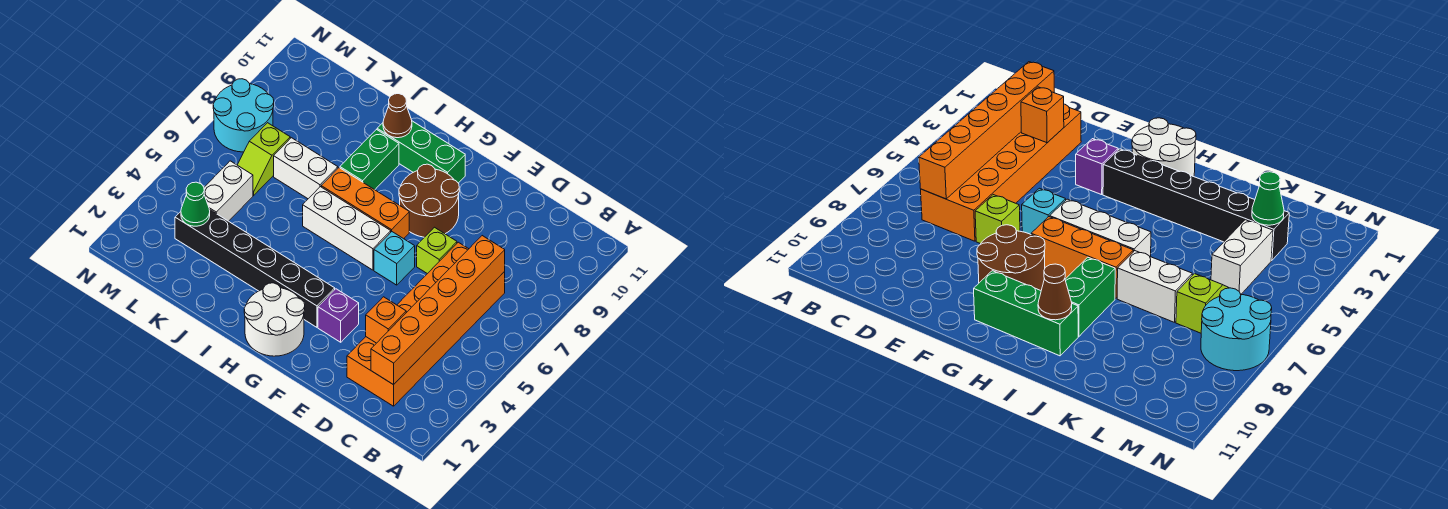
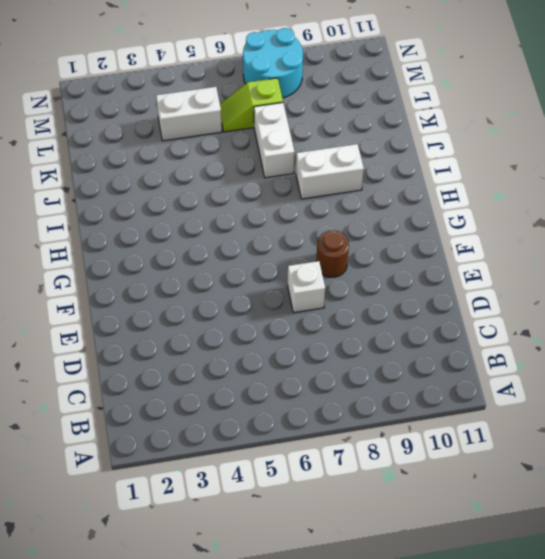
white brick E7 level 1 -> lime brick E7 level 1
brown round brick F8 level 1 -> brown round brick F8:G9 level 1
white brick I8:I9 level 1 -> green brick I8:I9 level 1
none -> orange brick C2:D7 level 1
none -> purple brick F3 level 1
none -> cyan brick F6 level 1

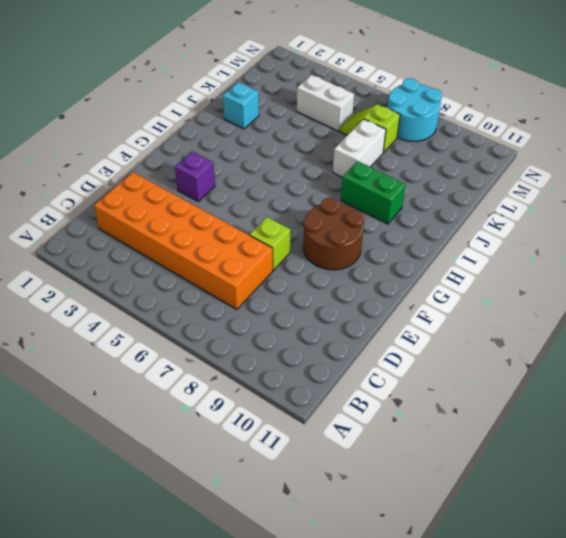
cyan brick J2 level 1 -> cyan brick F6 level 1
none -> white round brick G1:H2 level 1
none -> black brick G3:L3 level 1
none -> white brick G6:I6 level 1

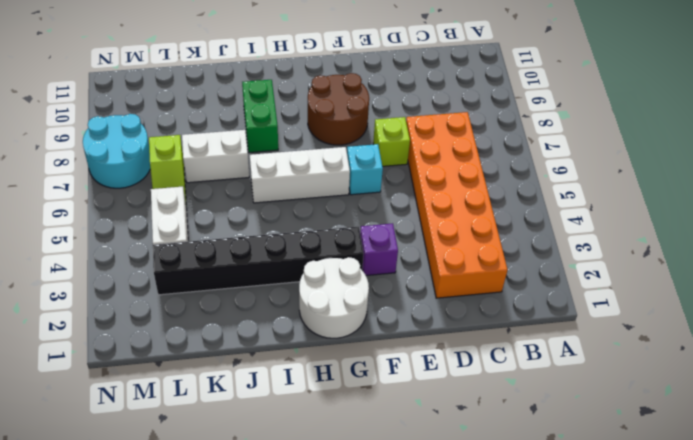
none -> orange brick G7:I7 level 1
none -> green brick G10:I10 level 1
none -> orange brick C2:C7 level 2

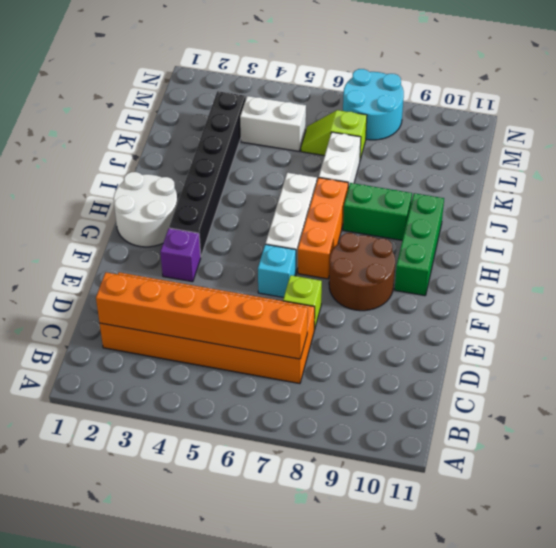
none -> orange brick D3 level 2
none -> brown cone I10 level 2
none -> green cone L3 level 2

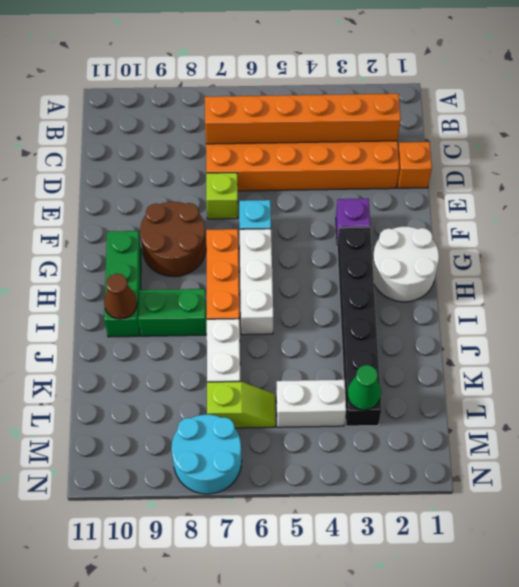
orange brick D1 level 1 -> orange brick D3 level 2

